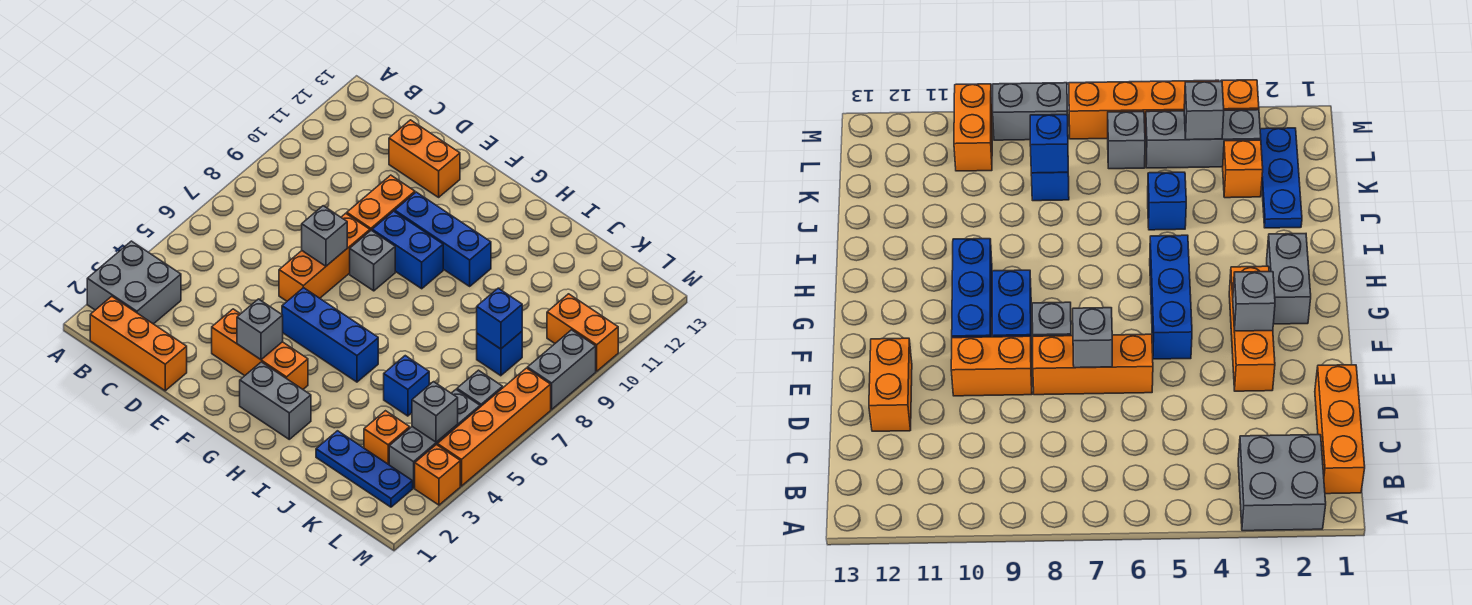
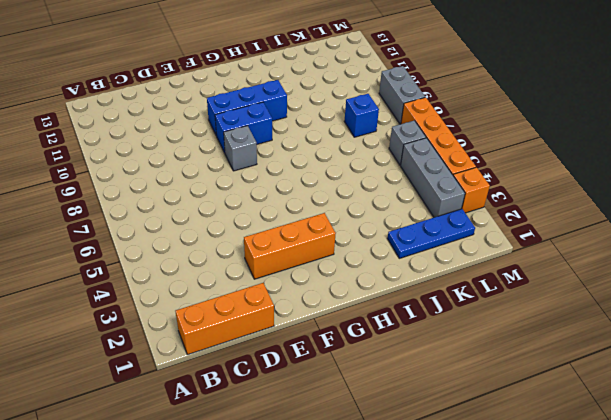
none -> grey brick A2:B3 level 1
none -> orange brick D12:E12 level 1
none -> orange brick E6:E8 level 1

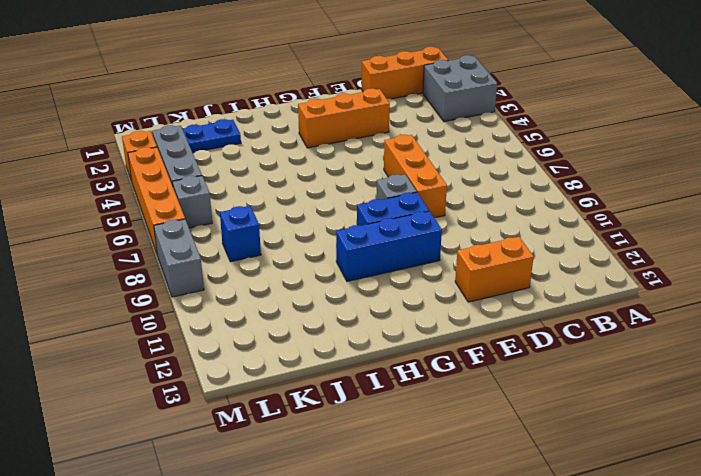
none -> orange brick E9:E10 level 1
none -> blue brick F5:H5 level 1
none -> grey brick G2:H2 level 1

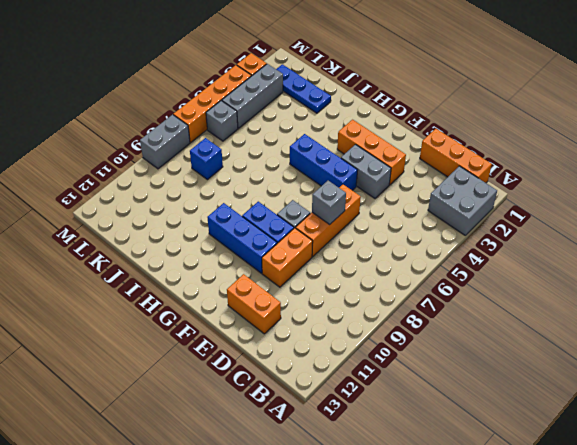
grey brick E4:F4 level 1 -> grey brick G2:H2 level 1
none -> blue brick J5 level 1
none -> orange brick K3 level 1
none -> orange brick L10:M10 level 1

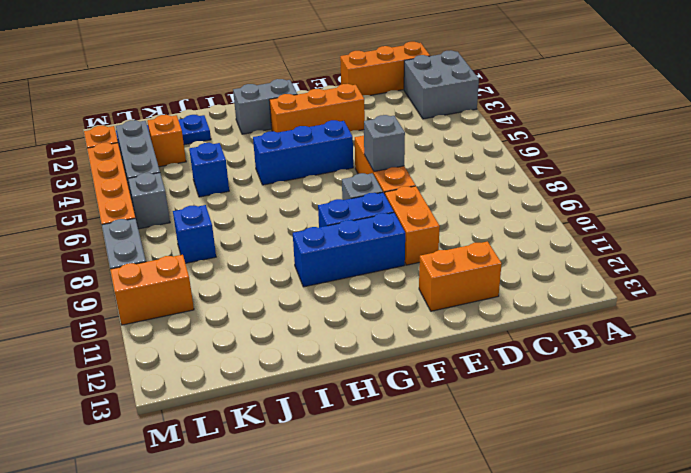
none -> grey brick F3 level 2
none -> blue brick K8 level 2
none -> grey brick L4 level 2

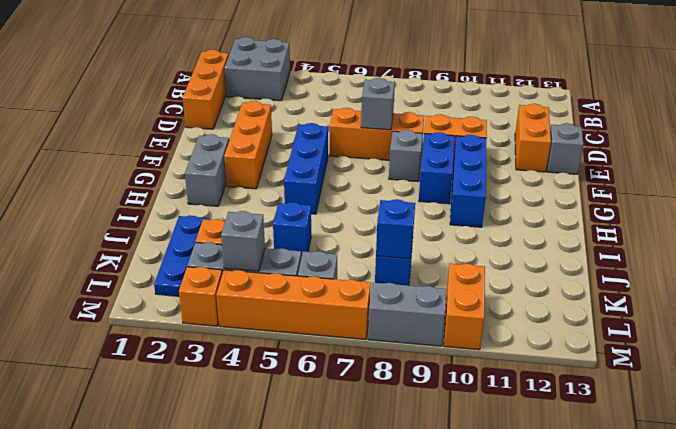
grey brick E13 level 1 -> grey brick F3 level 2

